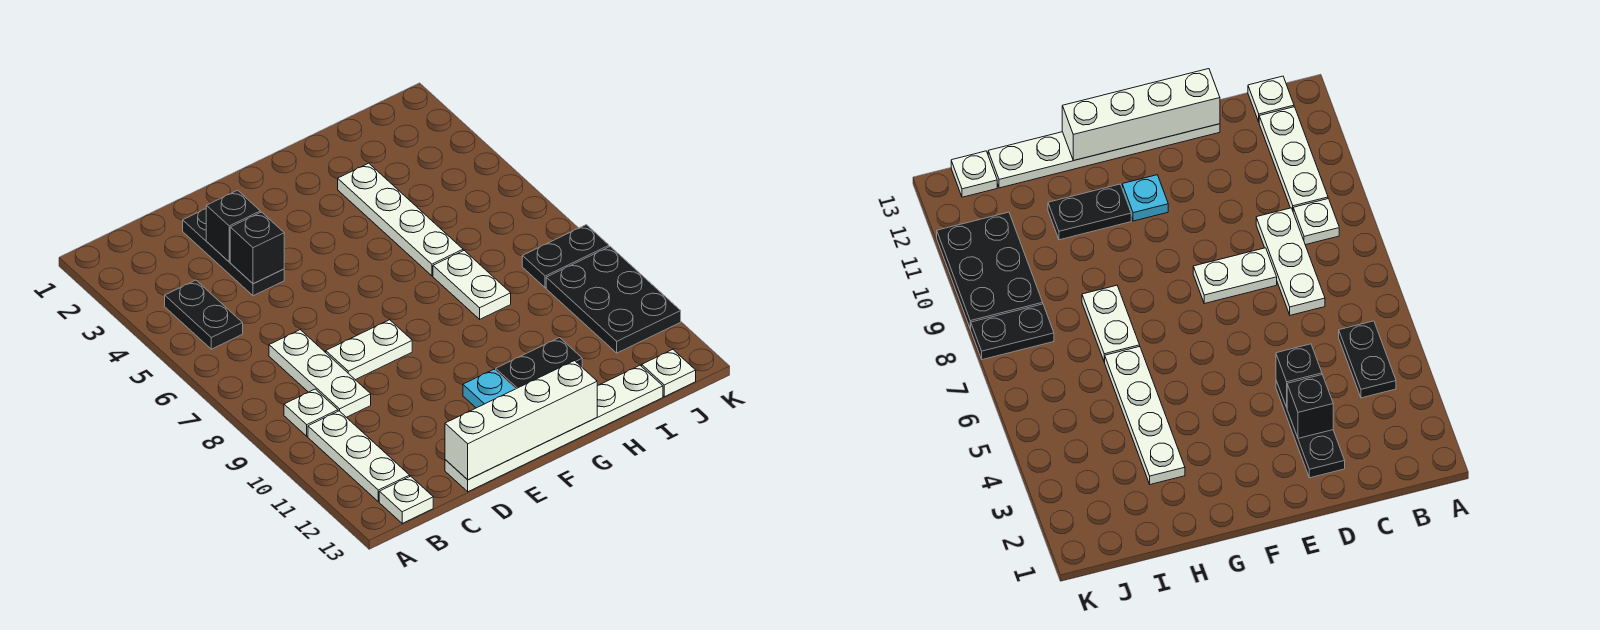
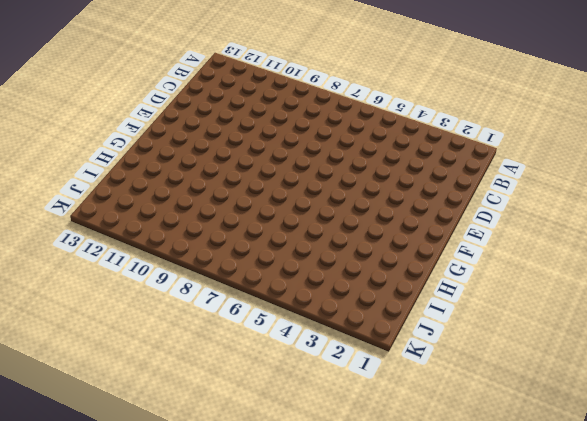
none -> black plate B4:B5 level 1
none -> white plate B9 level 1
none -> white plate B10:B12 level 1

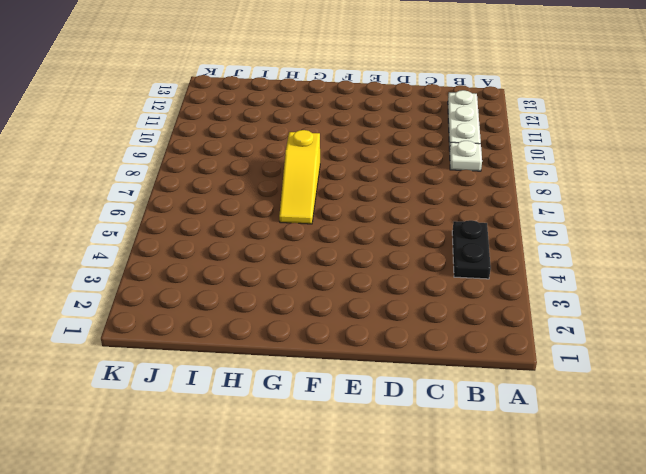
yellow slope G6:G8 level 1 top 8 -> none
none -> white plate B13 level 1
none -> white plate C7:C9 level 1
none -> black plate D2:D4 level 1

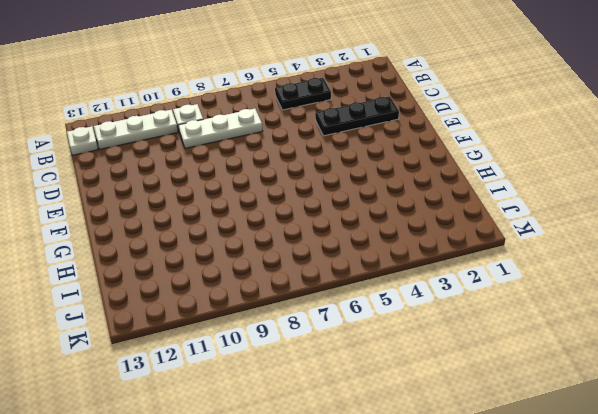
none -> white plate D8:E8 level 1
none -> white plate D13:I13 level 1
none -> cyan plate F11 level 1

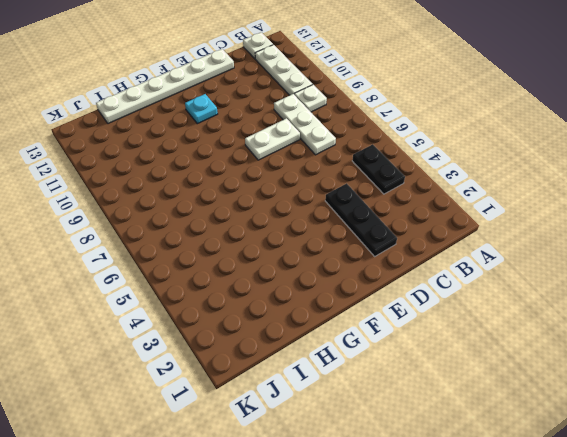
none -> black plate G11:H11 level 1
none -> white plate H3:H6 level 1
none -> white plate H7:H8 level 1

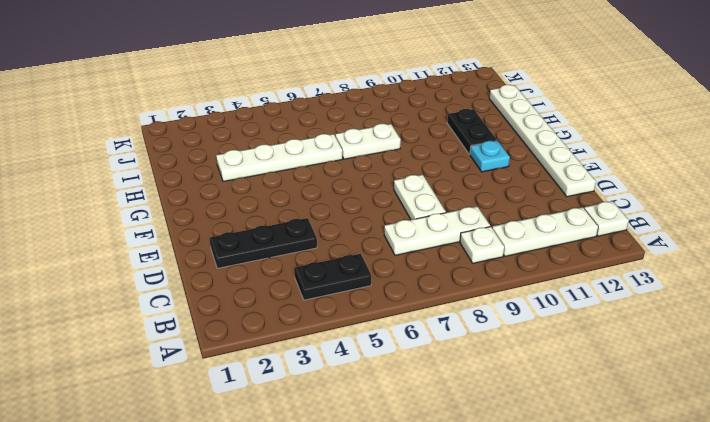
none -> black plate J8:K8 level 1
none -> black plate J9:K11 level 1
none -> white plate J13 level 1

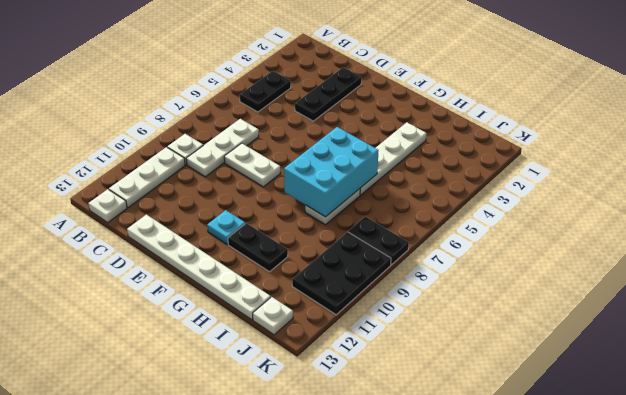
cyan brick G6:H8 level 2 -> none
none -> black brick D3 level 2
none -> black brick D4 level 2
none -> white brick D13:G13 level 2

